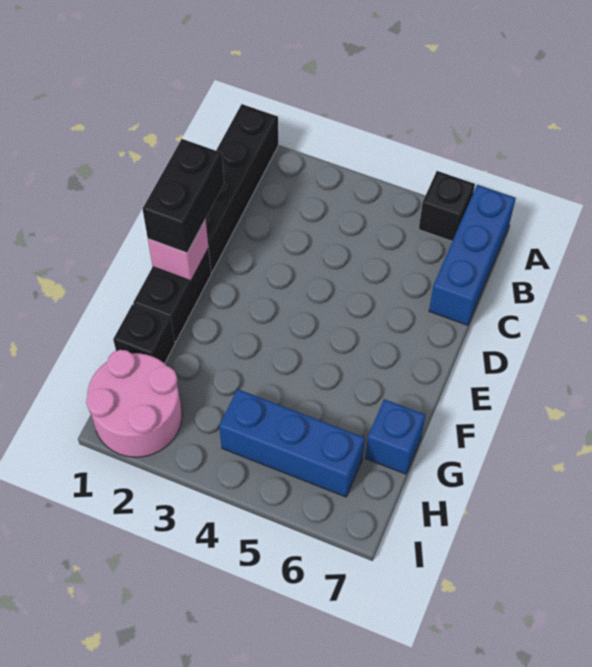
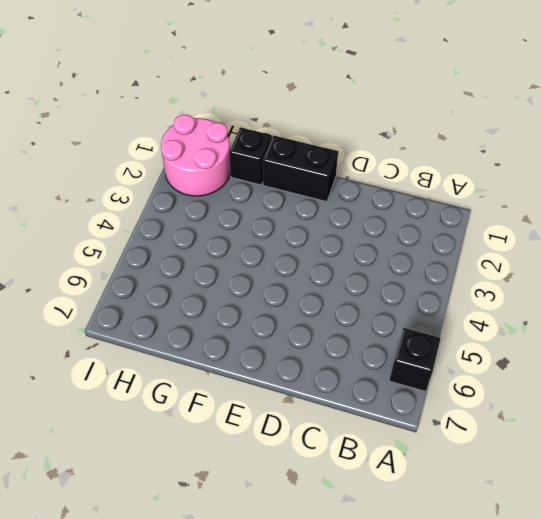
none -> black brick A1:D1 level 1
none -> blue brick A7:C7 level 1

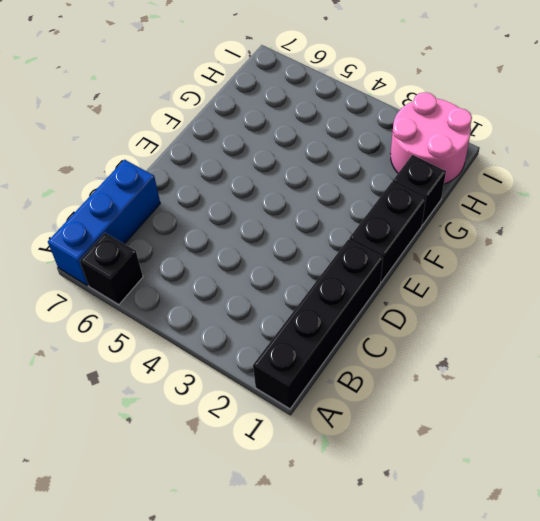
none -> blue brick G7 level 1
none -> blue brick H4:H6 level 1

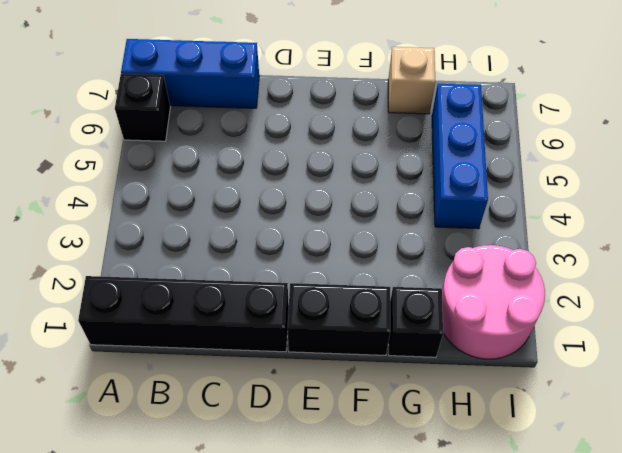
tan brick G7 level 1 -> blue brick G7 level 1
none -> pink brick E1 level 2
none -> black brick D1:E1 level 3

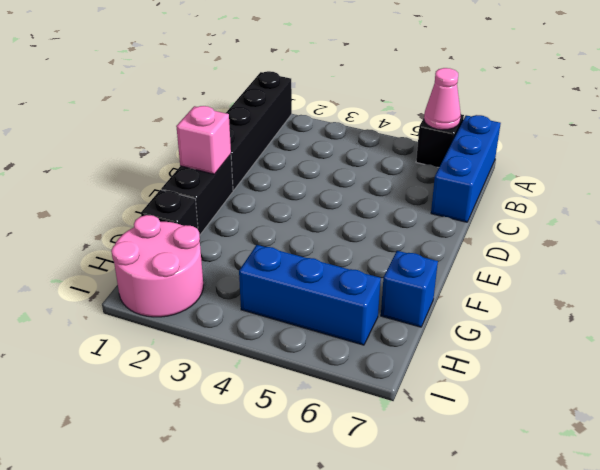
pink cone A6 level 2 -> none
none -> black brick D1:E1 level 3

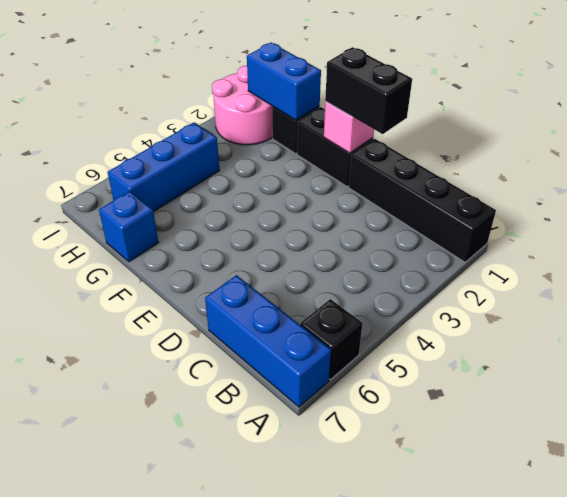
blue brick G1:H1 level 2 -> none

